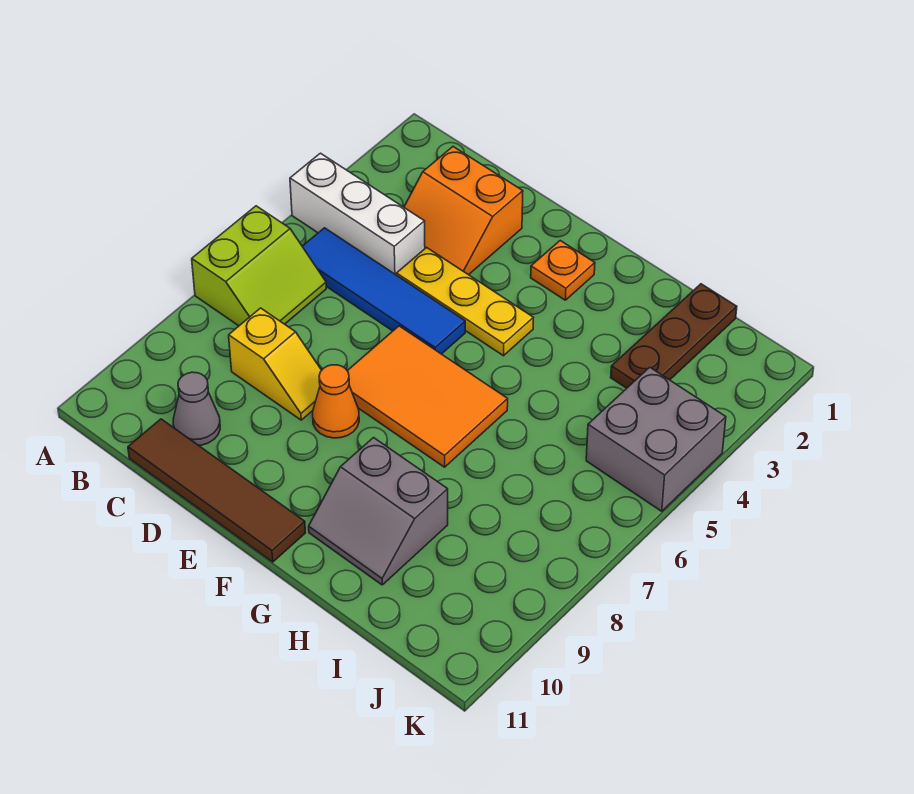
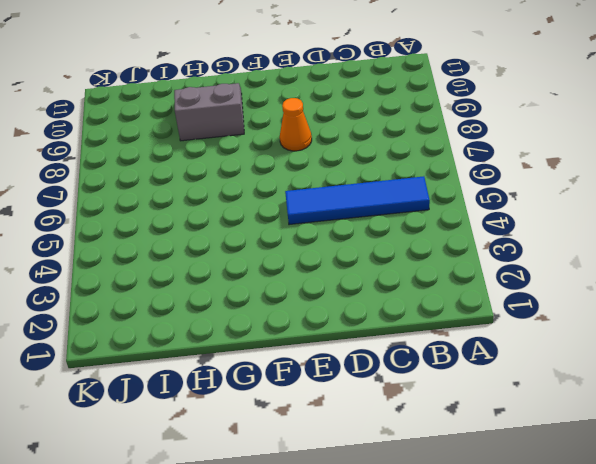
none -> white brick A4:C4 level 1
none -> lime slope A6:B7 level 1 top A
none -> orange slope C2:D3 level 1 top 2

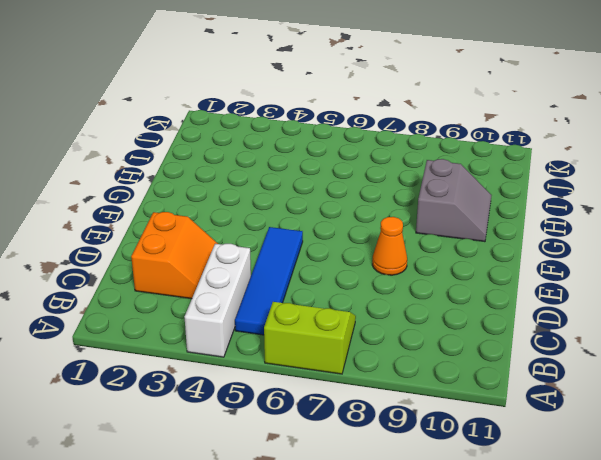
none -> yellow slope C8:D8 level 1 top C
none -> grey cone C10 level 1
none -> brown tile C11:F11 level 1

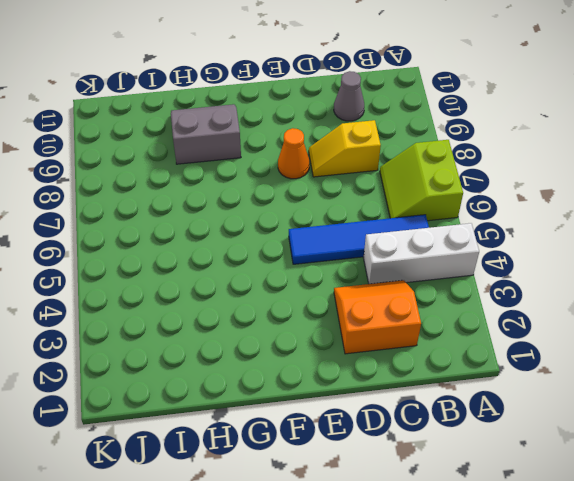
none -> brown tile C11:F11 level 1
none -> yellow plate D4:F4 level 1
none -> orange tile E6:G7 level 1

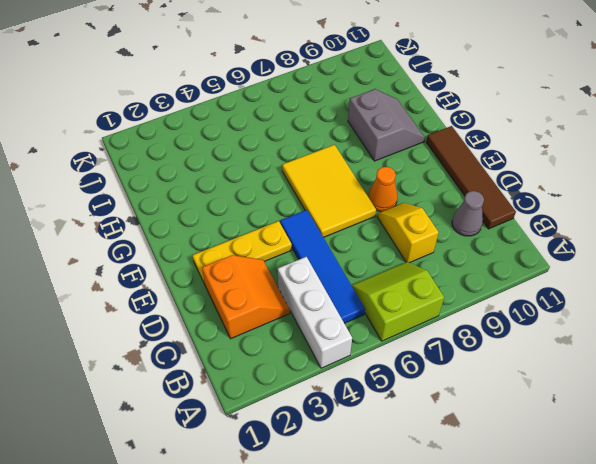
yellow plate E2:E4 level 1 -> yellow plate D4:F4 level 1
yellow tile E6:G7 level 1 -> orange tile E6:G7 level 1
none -> orange plate F2 level 1
none -> brown plate I1:I3 level 1
none -> grey brick J4:K5 level 1

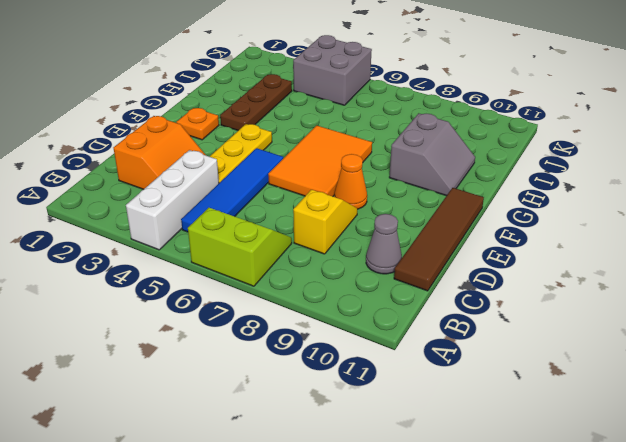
brown plate G3:I3 level 1 -> brown plate I1:I3 level 1

